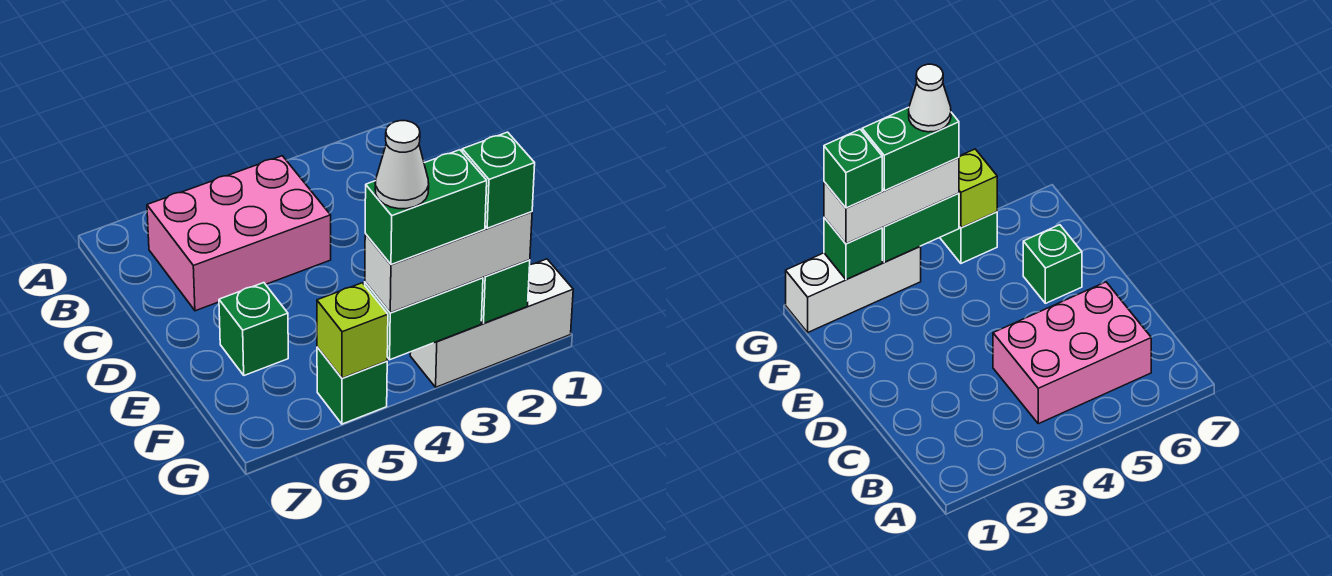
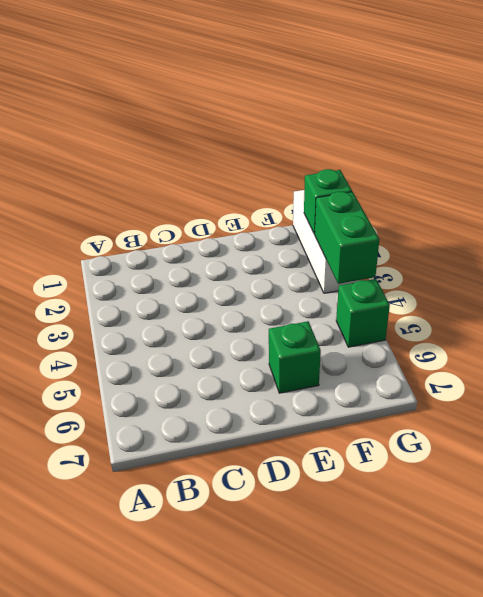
none -> pink brick B4:C6 level 1
none -> lime brick G5 level 2

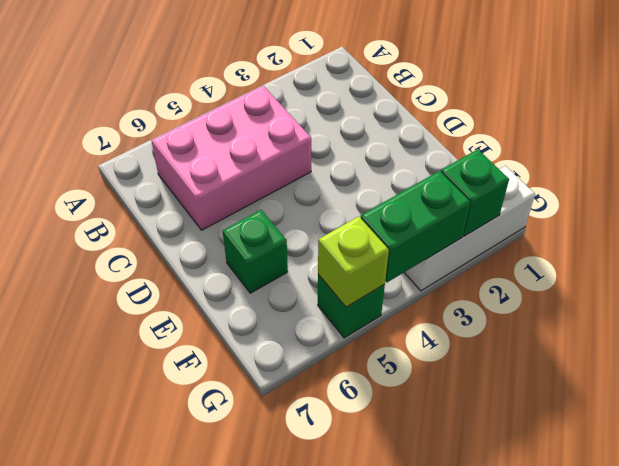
none -> white brick G2:G4 level 3
none -> green brick G2 level 4

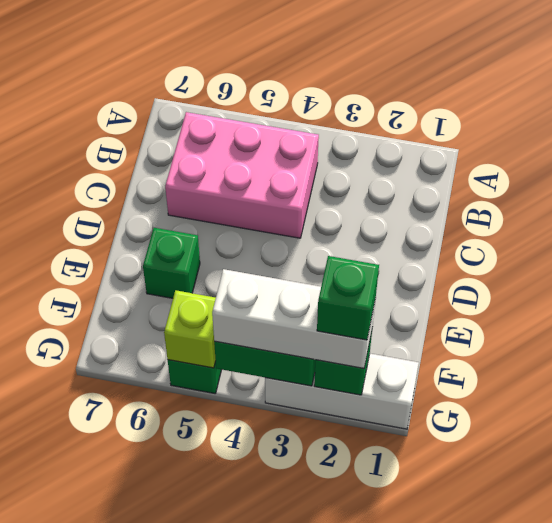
none -> green brick G3:G4 level 4
none -> white cone G4 level 5

